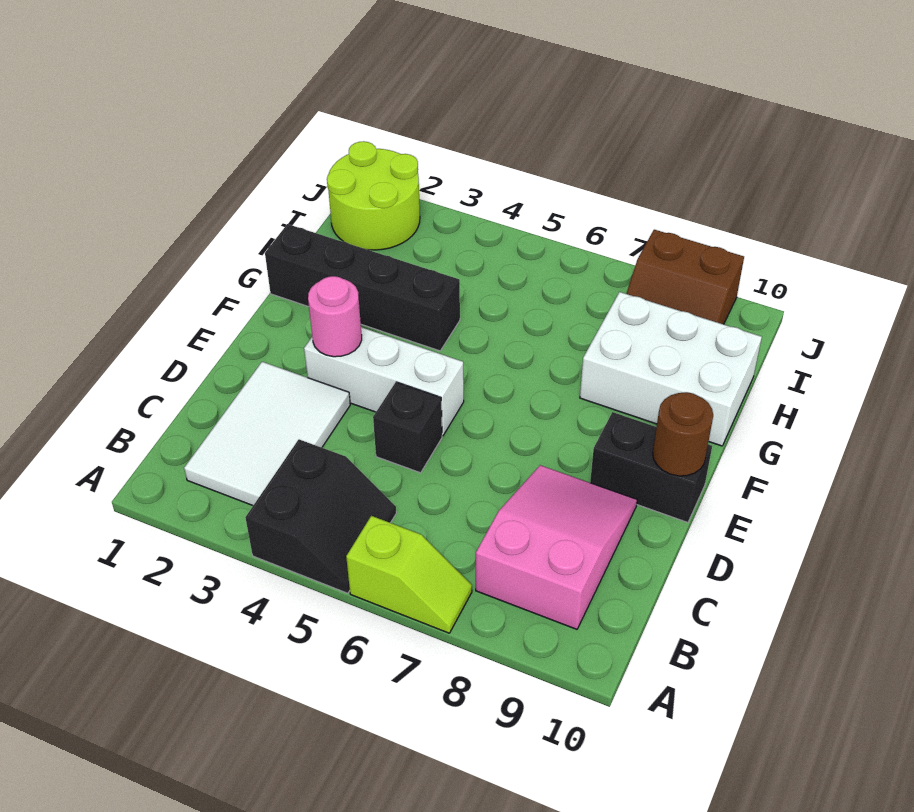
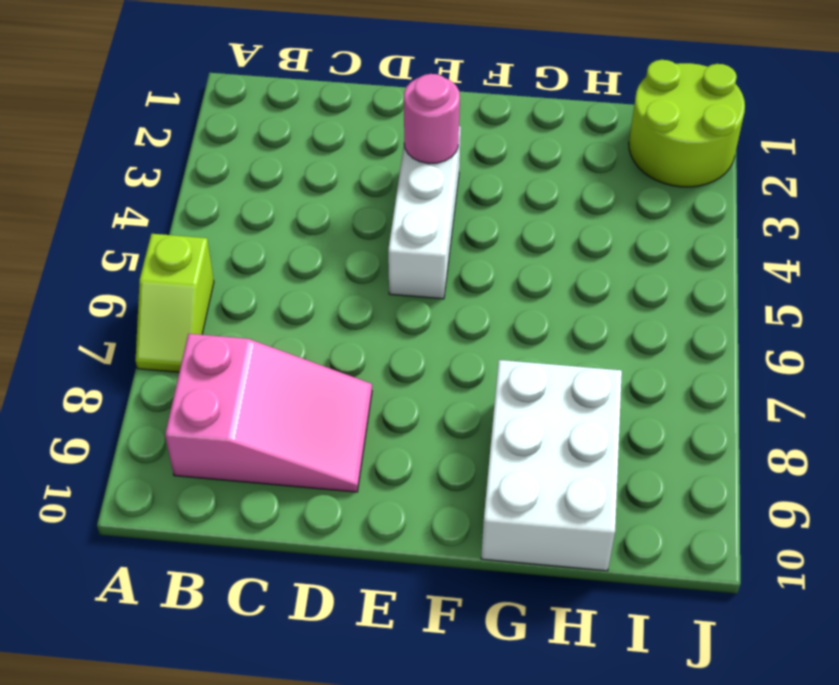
none -> black slope A4:B5 level 1 top 4
none -> white tile B2:D3 level 1
none -> black brick D5 level 1

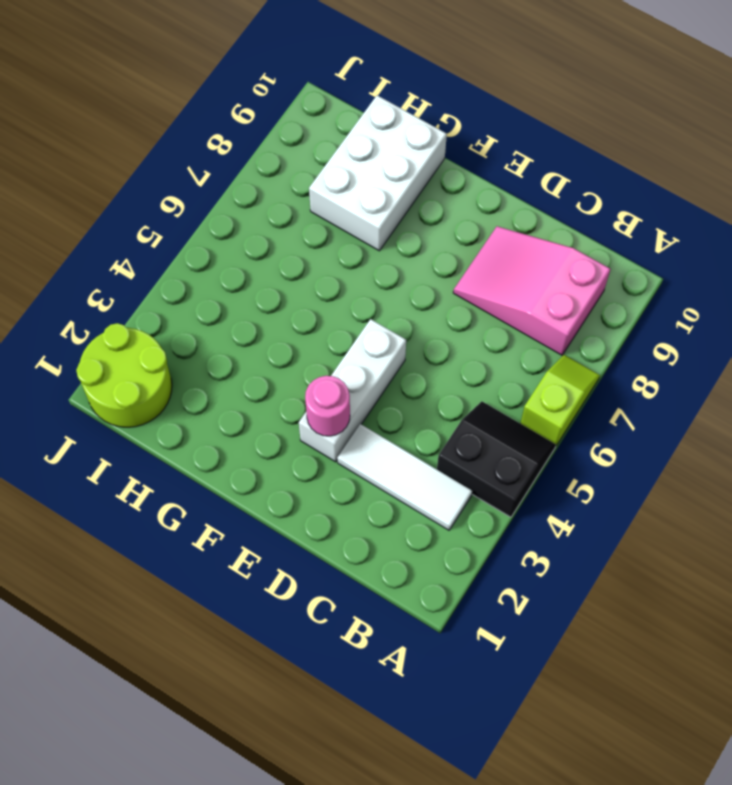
white tile B3:D3 level 1 -> white tile B2:D3 level 1
none -> black brick D5 level 1
none -> black brick E9:E10 level 1
none -> black brick G1:G4 level 1

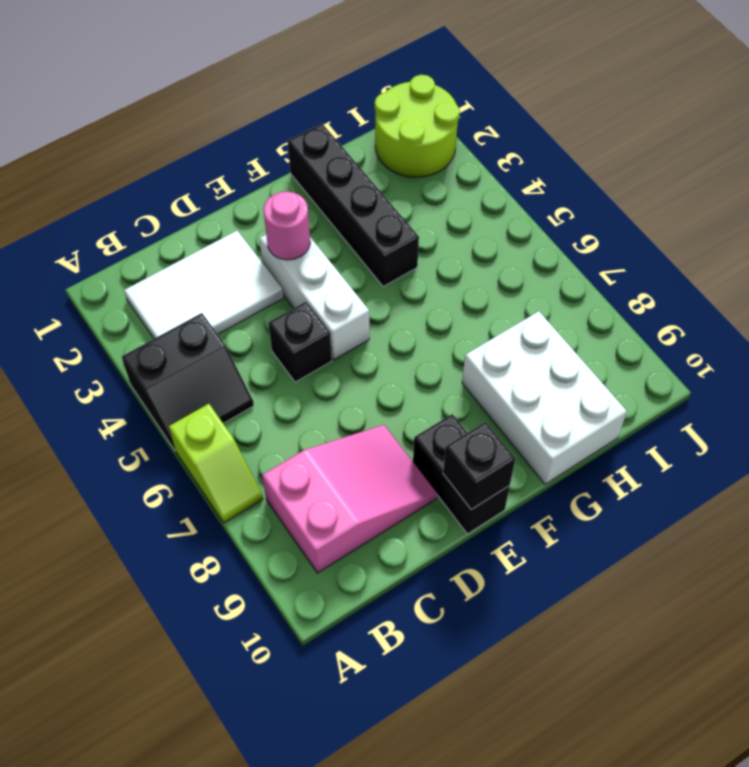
black brick E10 level 2 -> brown round brick E10 level 2
none -> brown slope I8:J9 level 1 top J

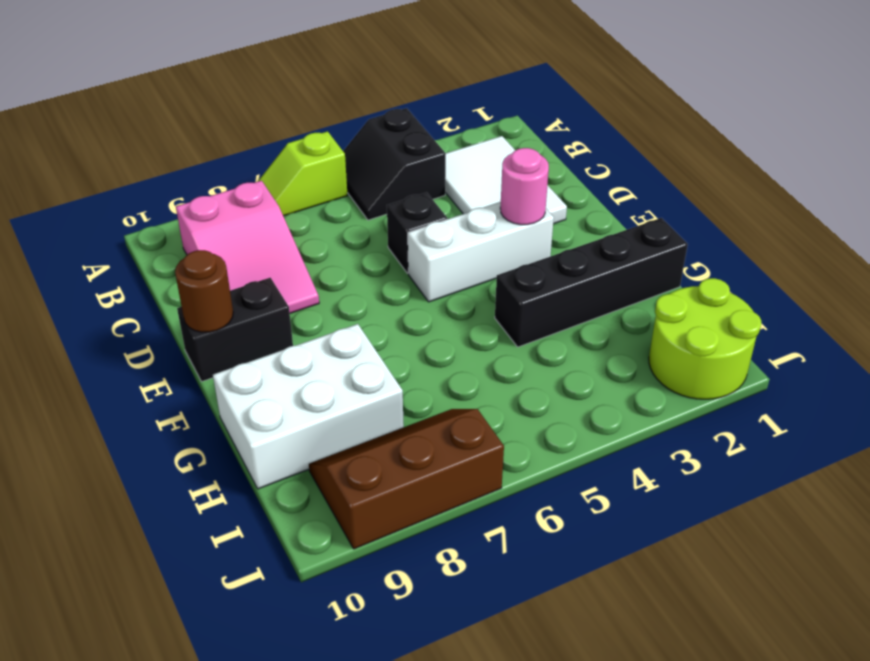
brown slope I7:J9 level 1 top J -> brown slope I8:J9 level 1 top J

